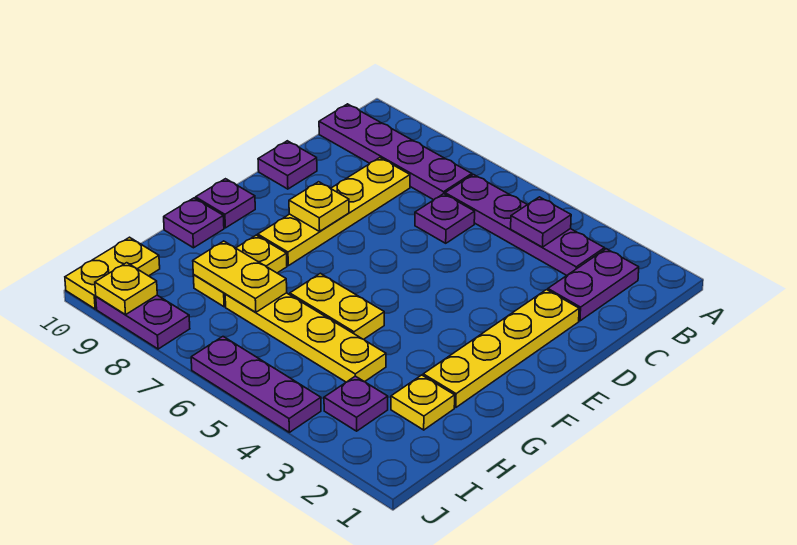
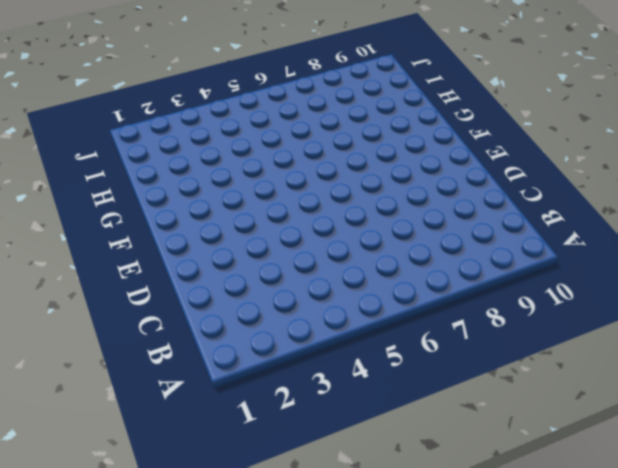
none -> purple plate B2:C2 level 1
none -> purple plate B3:B6 level 1
none -> purple plate B7:B10 level 1

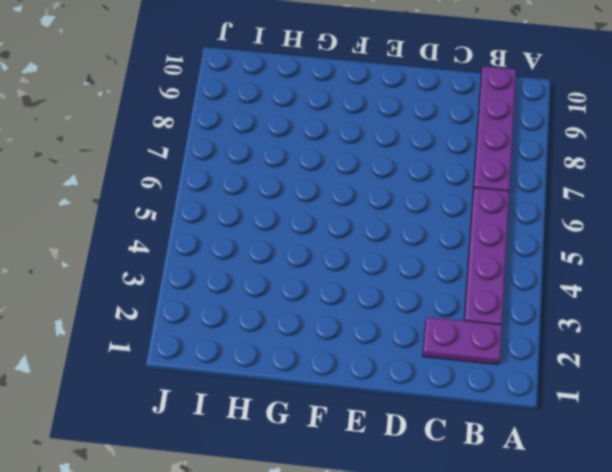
none -> purple plate C6 level 1
none -> yellow plate C8:F8 level 1
none -> yellow plate D2:G2 level 1

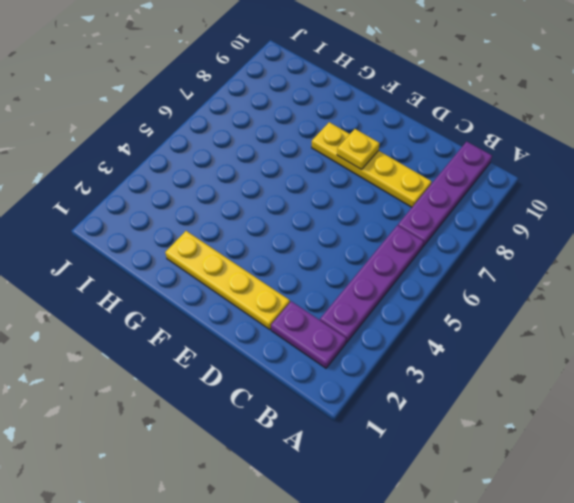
none -> purple plate C6 level 1
none -> purple plate D10 level 1
none -> purple plate F10 level 1

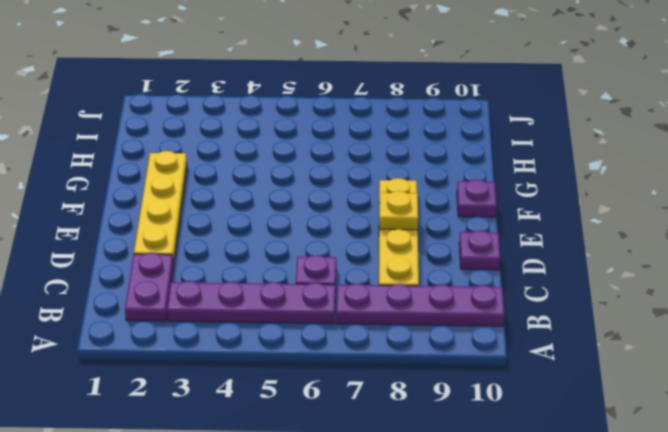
none -> yellow plate G5:G6 level 1
none -> yellow plate G8:H8 level 1
none -> purple plate G10 level 1

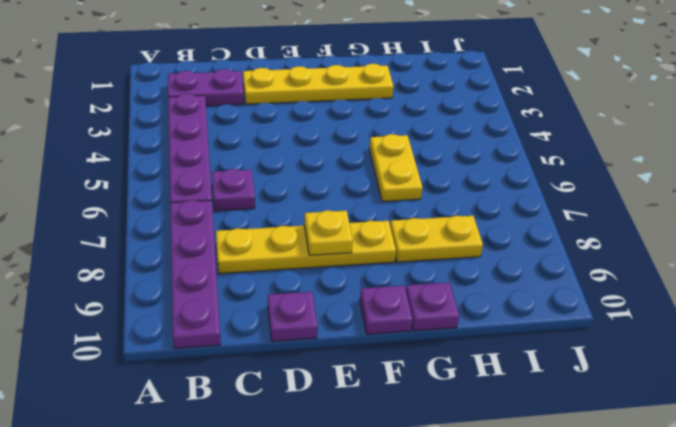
none -> yellow plate H2 level 1
none -> yellow plate H4:H7 level 1
none -> purple plate I3 level 1

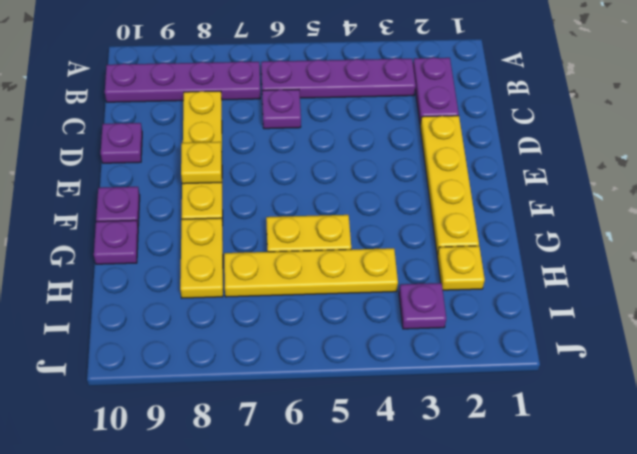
none -> yellow plate I10:J10 level 1
none -> purple plate J4:J6 level 1
none -> purple plate J8:J9 level 1

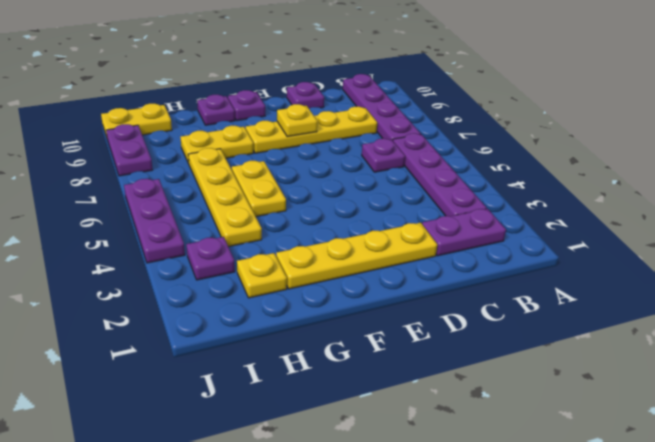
none -> purple plate B4 level 2
none -> yellow plate H7:H8 level 2
none -> yellow plate J9 level 2

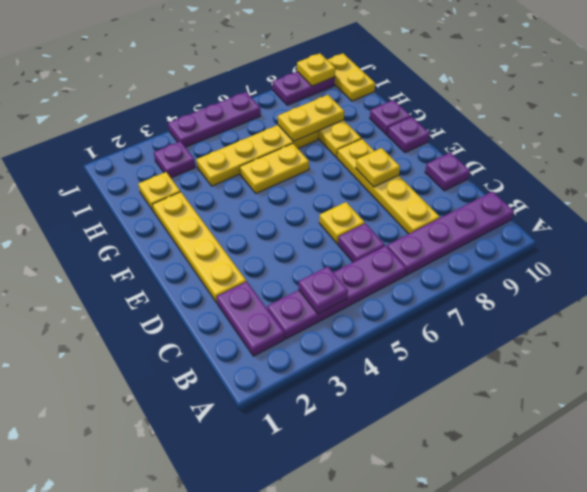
yellow plate D6 level 1 -> none

